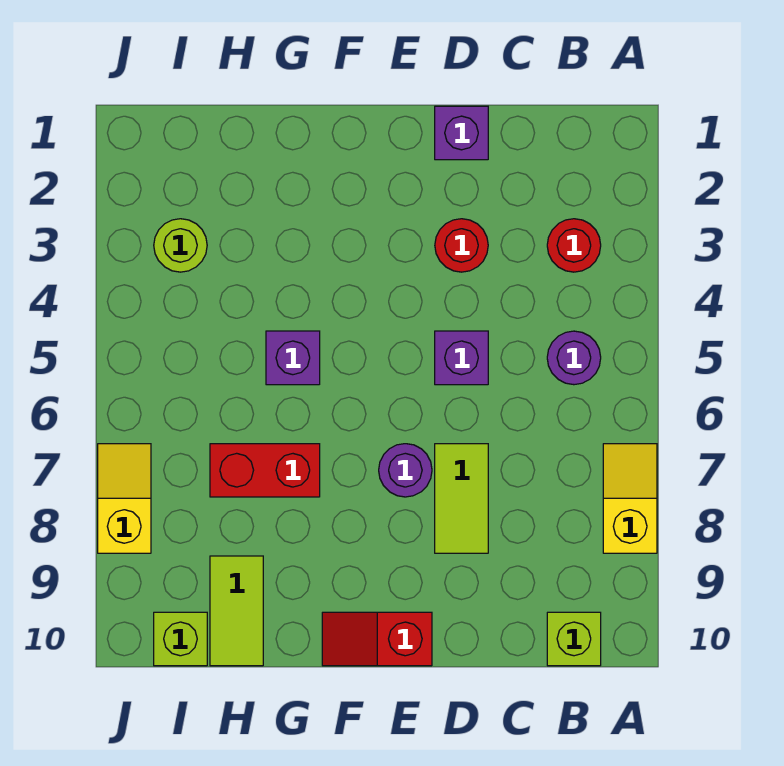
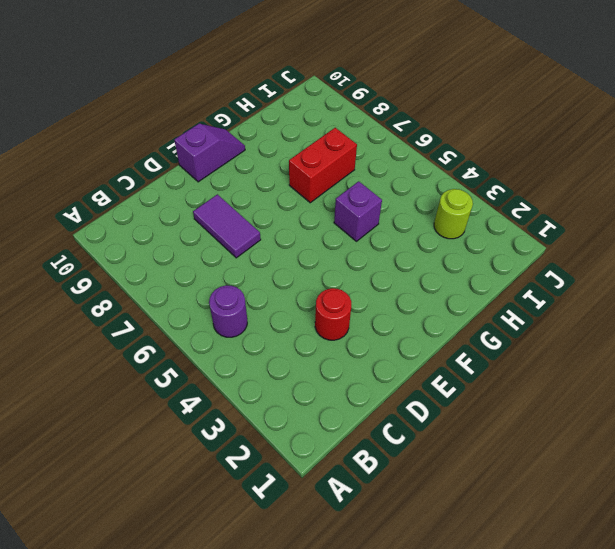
purple tile D7:D8 level 1 -> lime tile D7:D8 level 1
purple slope E10:F10 level 1 top E -> red slope E10:F10 level 1 top E
none -> yellow slope A7:A8 level 1 top 8
none -> red round brick B3 level 1
none -> lime brick B10 level 1

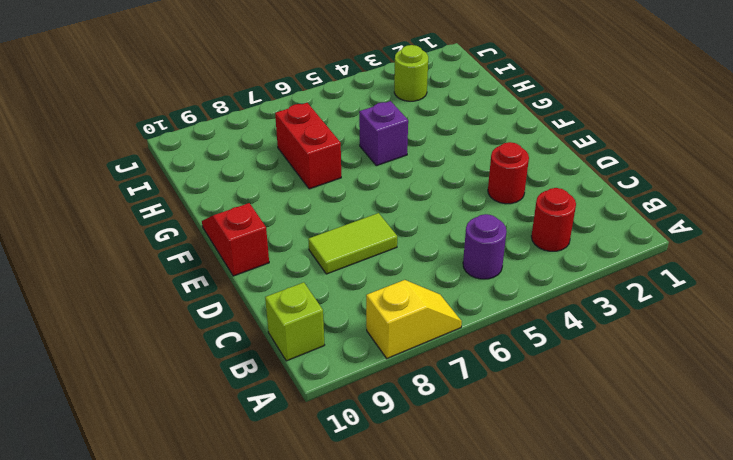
none -> purple brick D1 level 1
none -> purple brick D5 level 1
none -> purple round brick E7 level 1

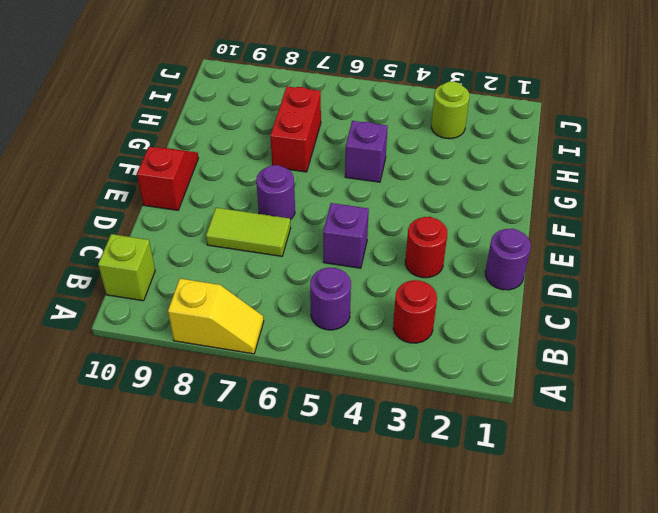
purple round brick D1 level 1 -> purple brick D1 level 1
none -> lime tile H9:H10 level 1
none -> lime brick I10 level 1
none -> yellow slope J7:J8 level 1 top 8

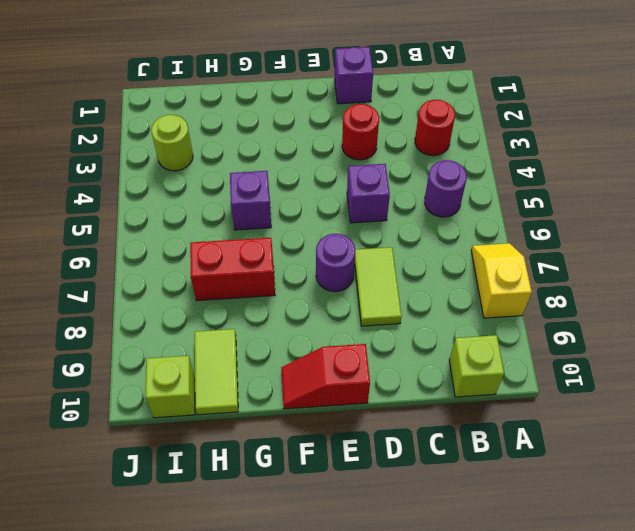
none -> yellow slope J7:J8 level 1 top 8

